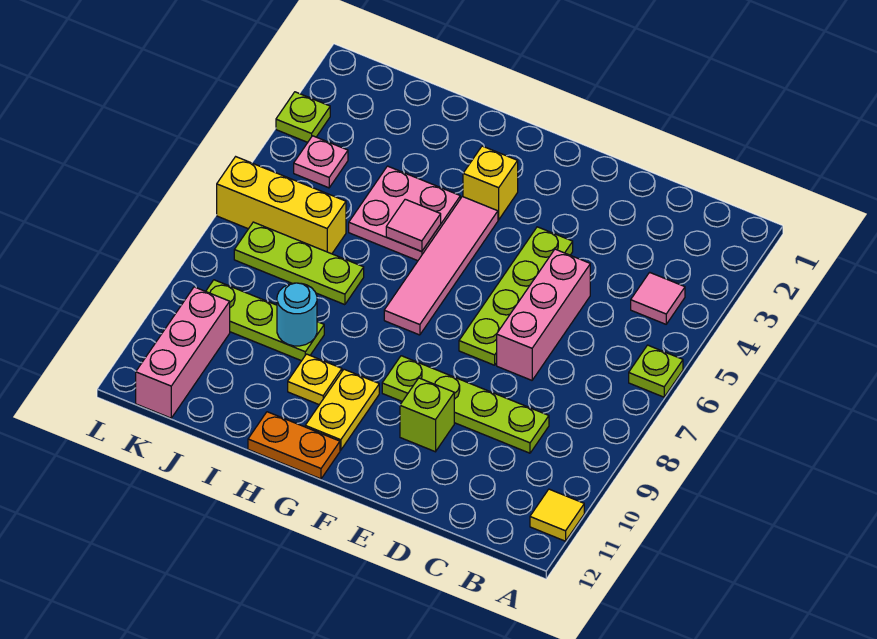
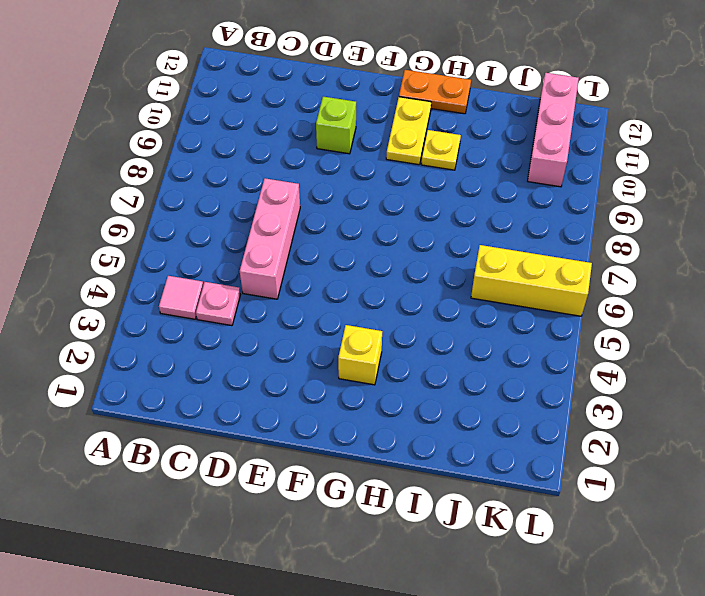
pink plate C4 level 1 -> pink plate K4 level 1
none -> lime plate A6 level 1
none -> yellow tile A11 level 1
none -> lime plate C9:F9 level 1

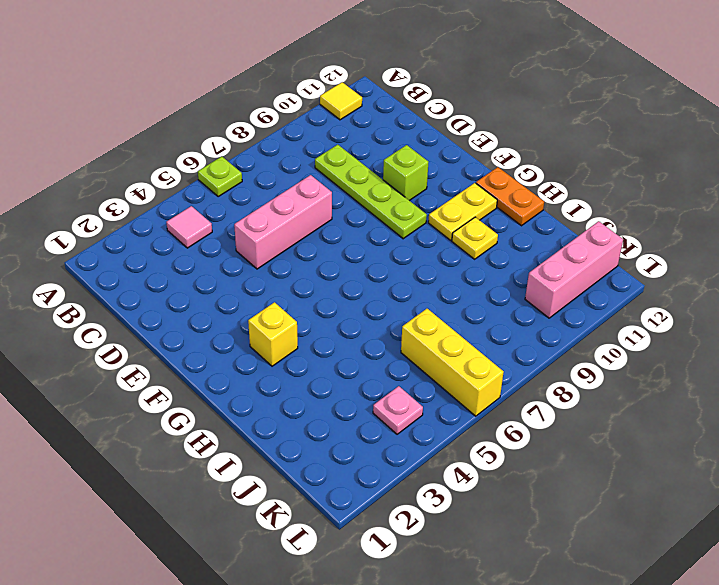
none -> lime plate E4:E7 level 1
none -> pink tile G4:G7 level 1
none -> pink plate H4:I5 level 1

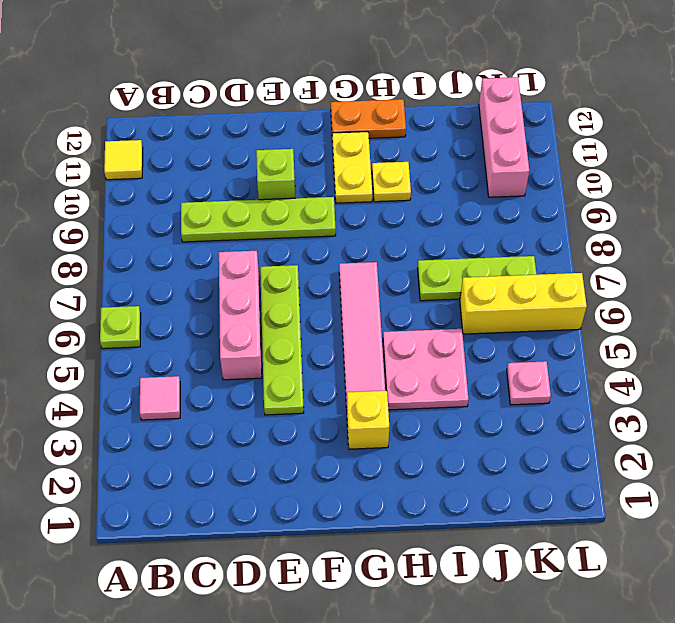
none -> lime plate I9:K9 level 1
none -> lime plate L3 level 1
none -> pink tile H5 level 2

